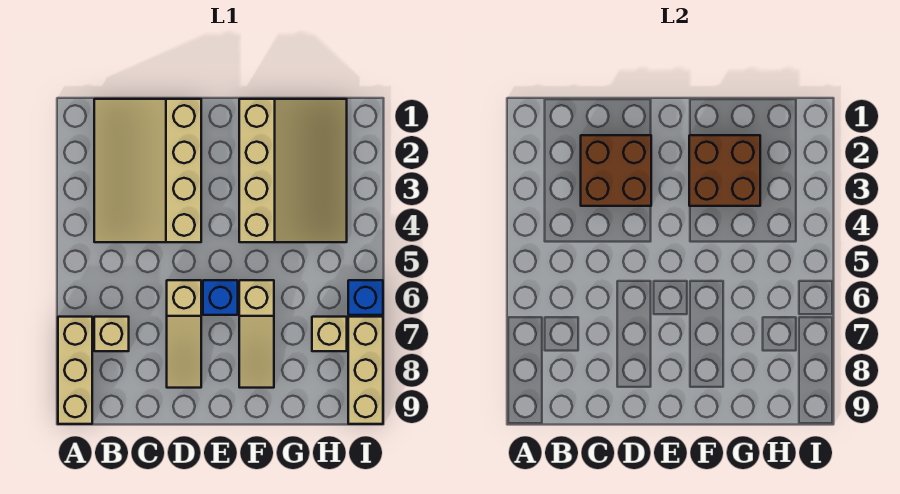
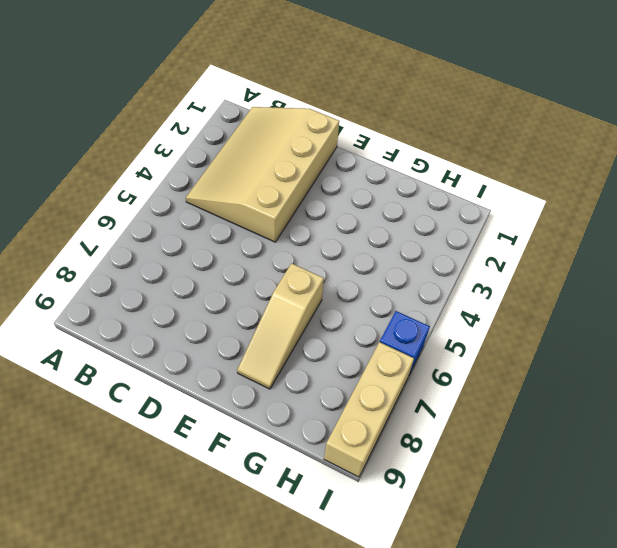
none -> tan brick A7:A9 level 1
none -> tan brick B7 level 1
none -> tan slope D6:D8 level 1 top 6

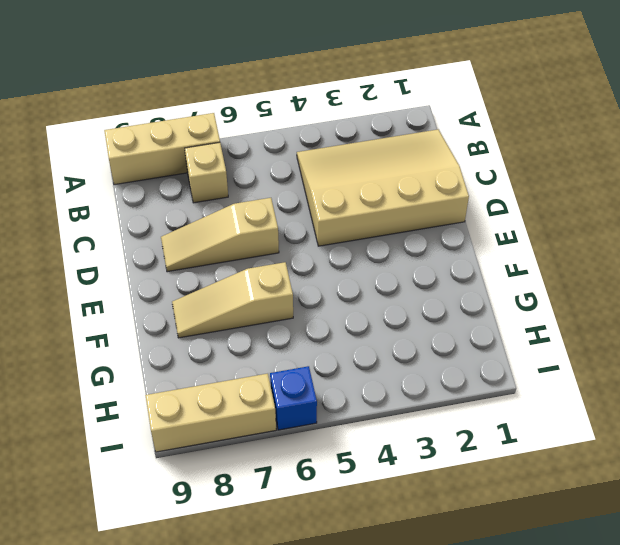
none -> blue brick E6 level 1
none -> tan slope F1:H4 level 1 top F
none -> tan brick H7 level 1

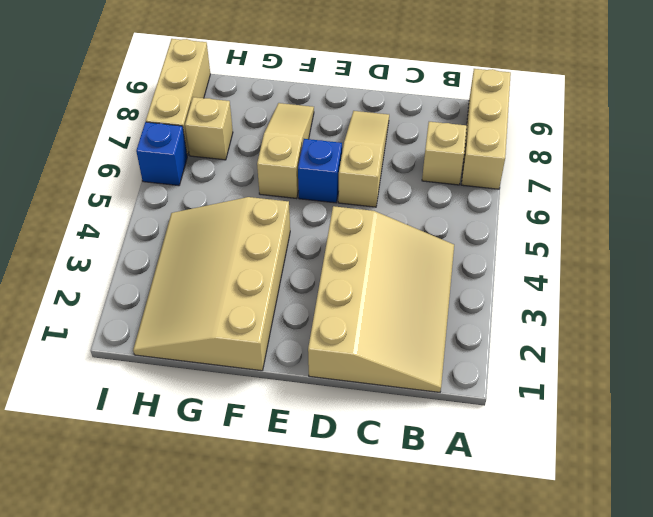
none -> brown brick C2:D3 level 2
none -> brown brick F2:G3 level 2

